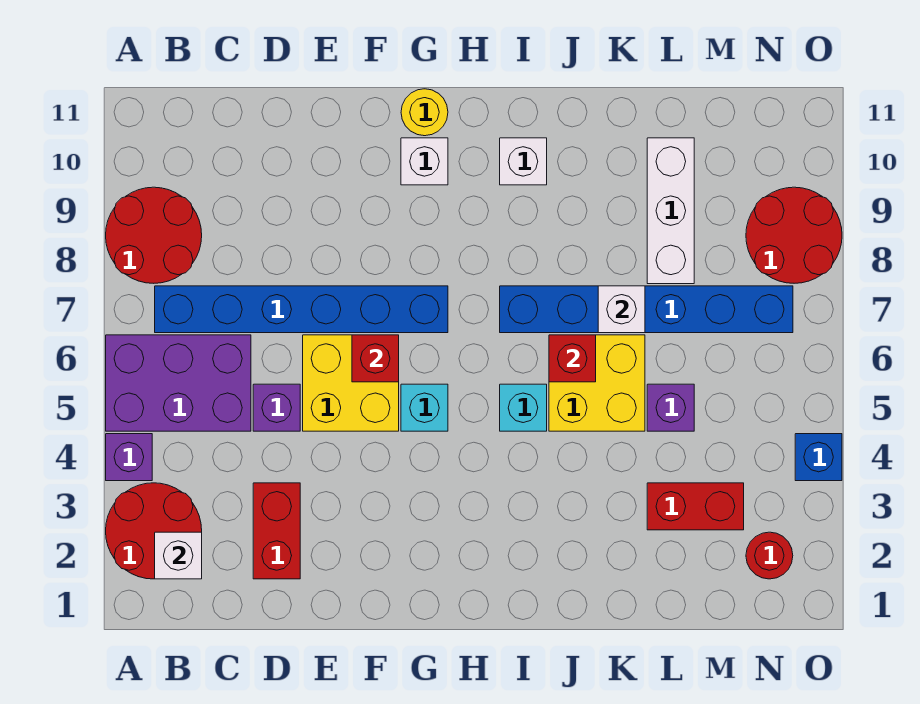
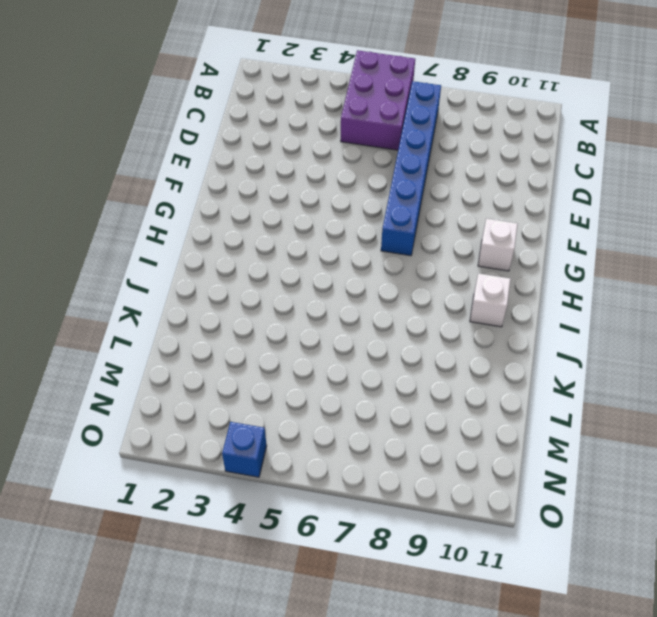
none -> red round brick A2:B3 level 1
none -> purple brick A4 level 1
none -> red round brick A8:B9 level 1

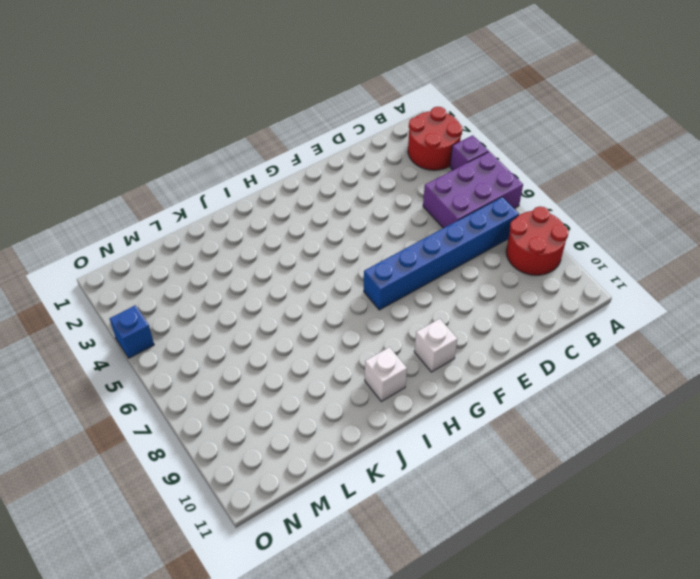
none -> red brick D2:D3 level 1
none -> purple brick D5 level 1
none -> yellow brick E5:F6 level 1

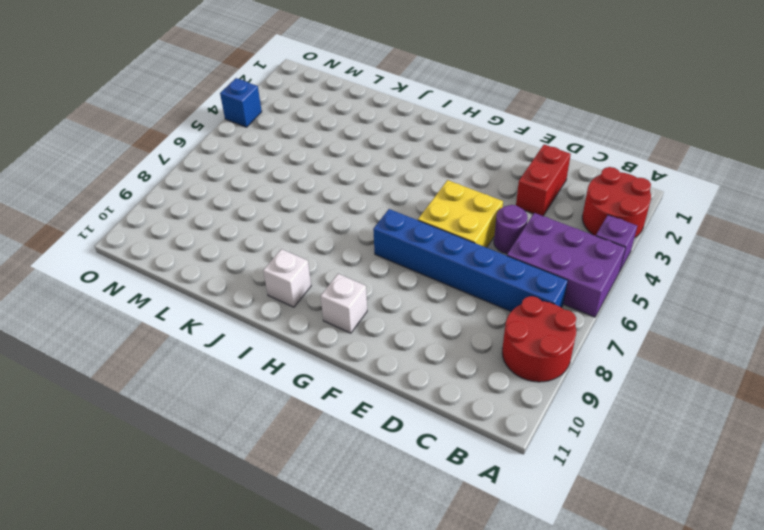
purple round brick D5 level 1 -> purple brick D5 level 1
none -> cyan brick G5 level 1
none -> yellow round brick G11 level 1
none -> cyan brick I5 level 1

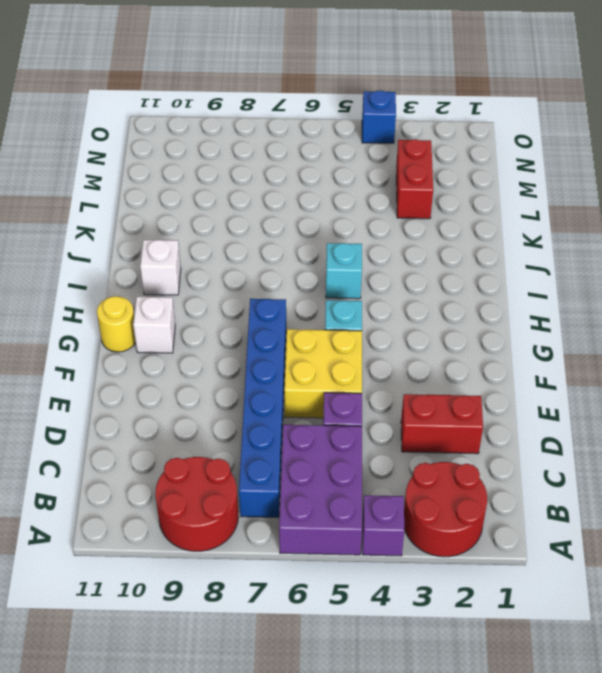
none -> blue brick I7:N7 level 1
none -> yellow brick J5:K6 level 1
none -> purple brick L5 level 1

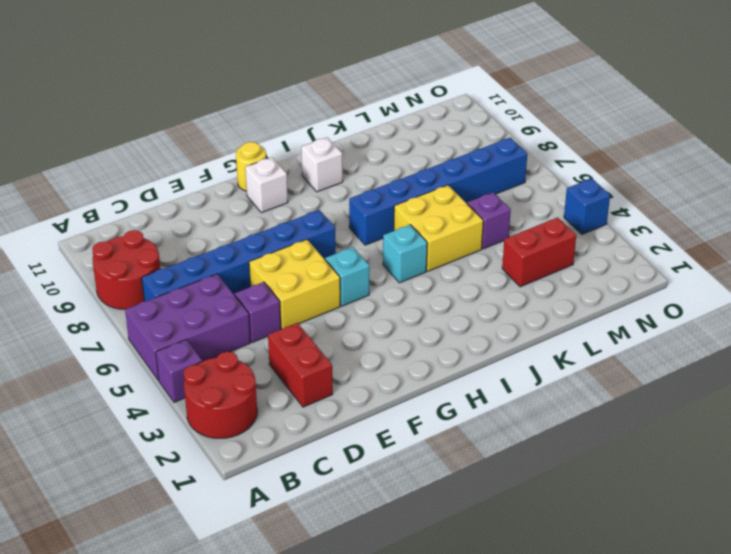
none -> white brick L8:L10 level 1
none -> red round brick N2 level 1
none -> red round brick N8:O9 level 1

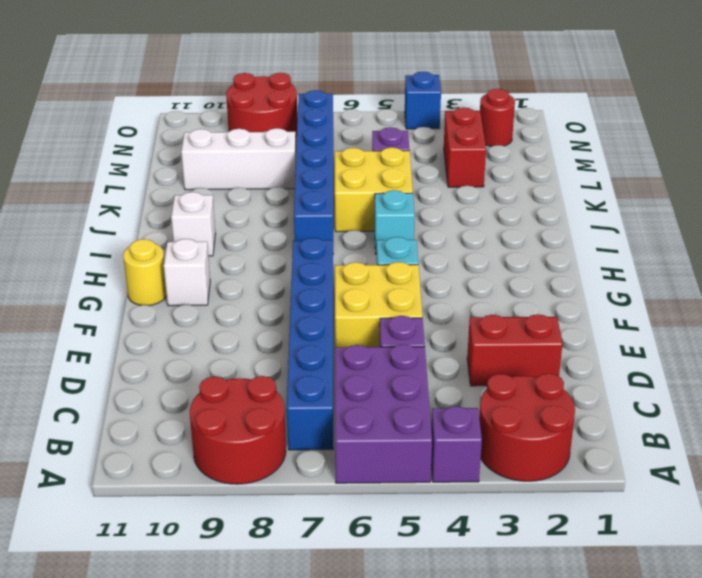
none -> white brick B2 level 2
none -> red brick F6 level 2
none -> red brick J6 level 2

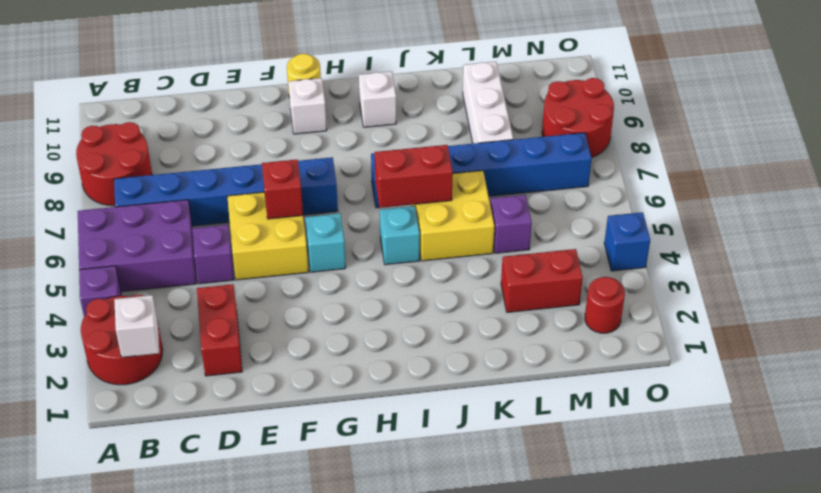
red brick I6:J6 level 2 -> red brick J6 level 2
none -> white brick K7 level 2

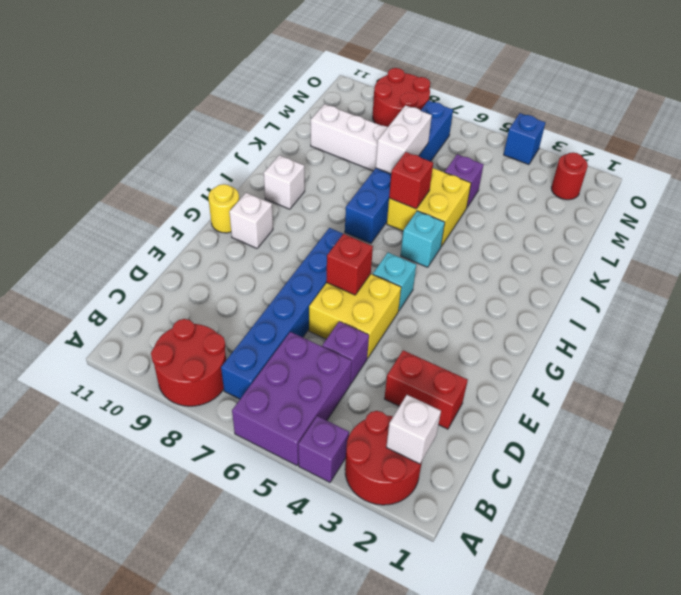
white brick K7:L7 level 2 -> white brick K7 level 2
none -> red brick L3:M3 level 1

